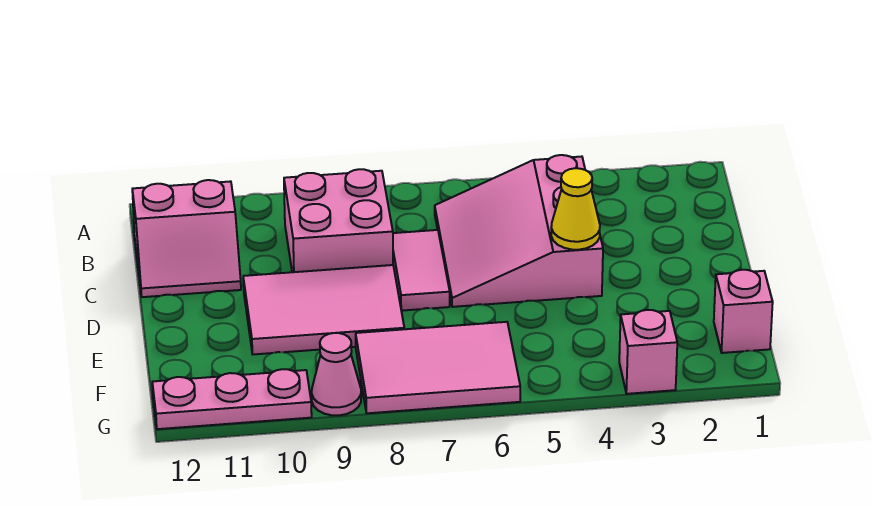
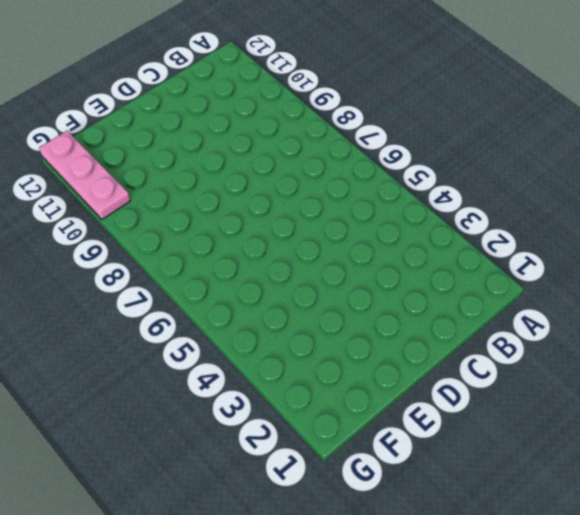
none -> pink slope B4:D6 level 1 top 4
none -> pink brick B8:C9 level 1

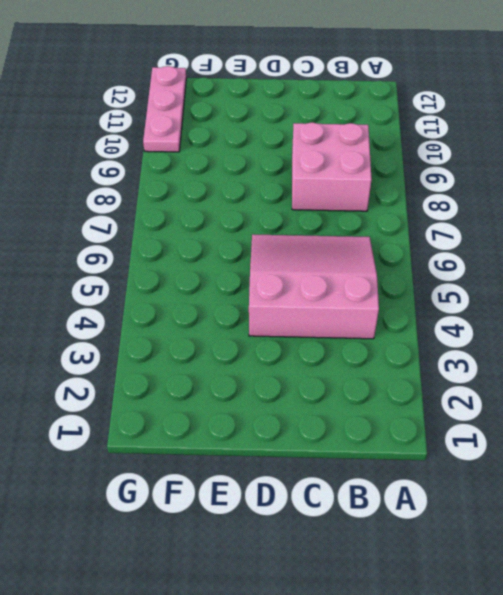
none -> pink slope B11:C12 level 1 top B
none -> pink tile C7:D7 level 1

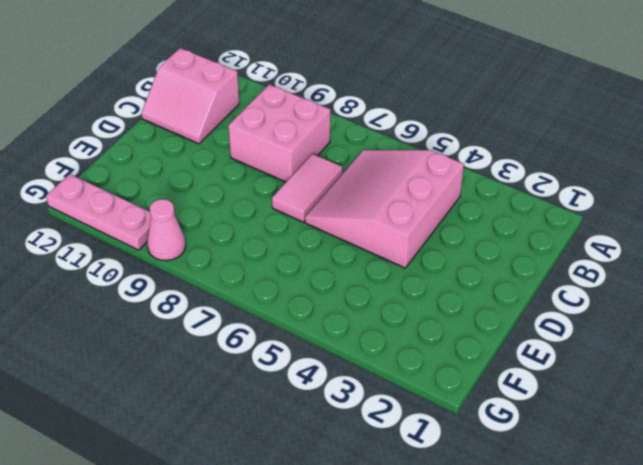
none -> pink tile D8:E10 level 1
none -> pink brick F1 level 1

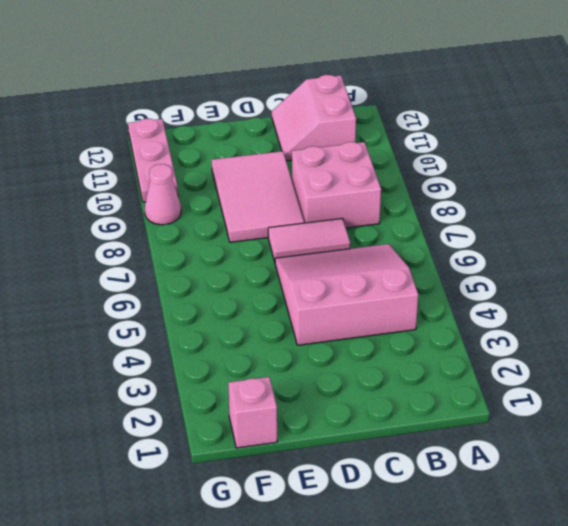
none -> pink tile F6:G8 level 1
none -> pink brick G3 level 1

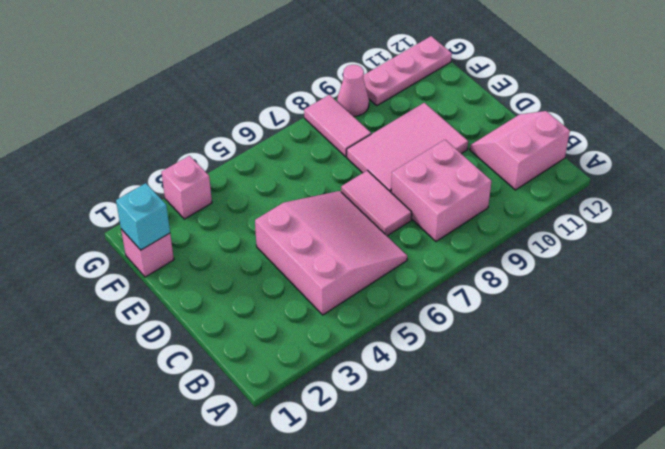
cyan brick F1 level 2 -> none
pink tile F8:G8 level 1 -> pink tile F6:G8 level 1
none -> yellow cone D4 level 2

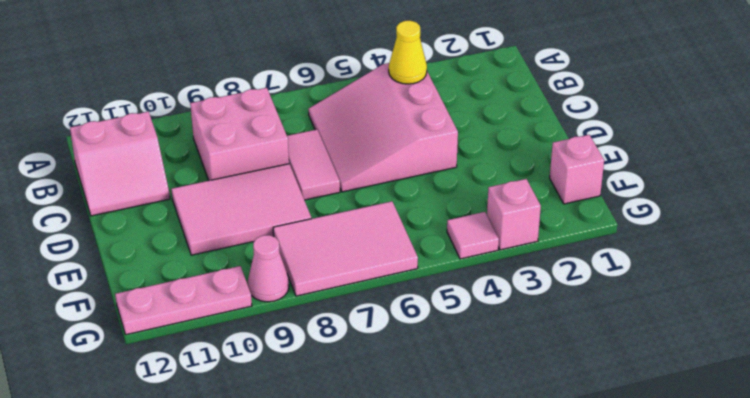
yellow cone B4 level 2 -> yellow cone D4 level 2
pink tile G4 level 1 -> none

